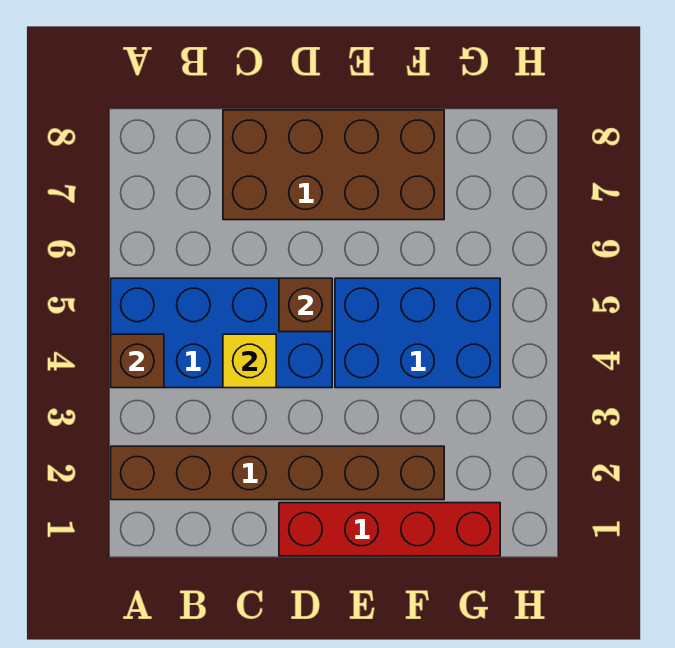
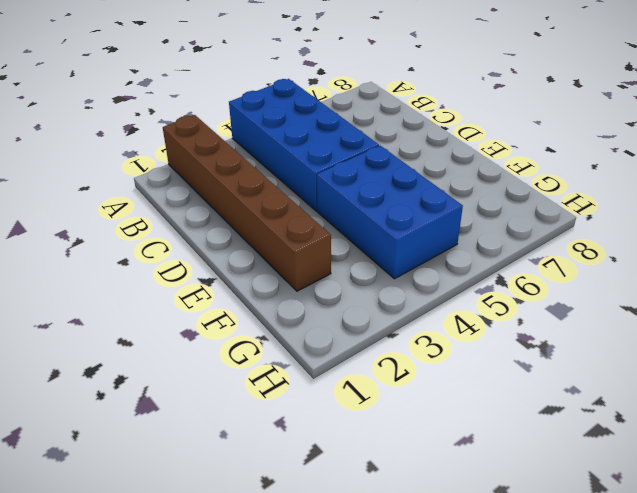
none -> brown brick C7:F8 level 1
none -> red brick D1:G1 level 1

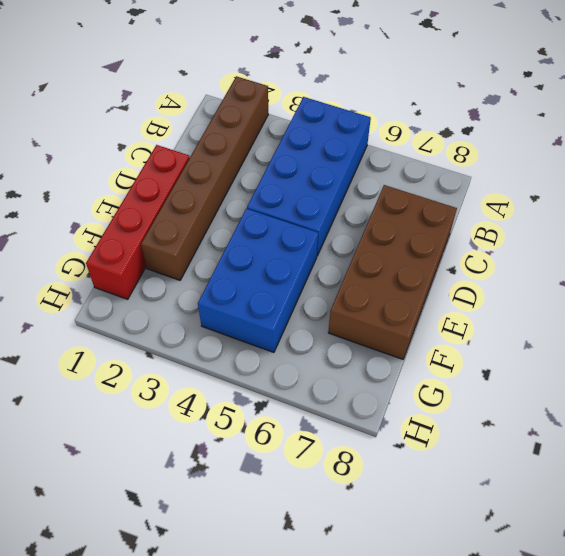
none -> brown brick A4 level 2
none -> yellow brick C4 level 2

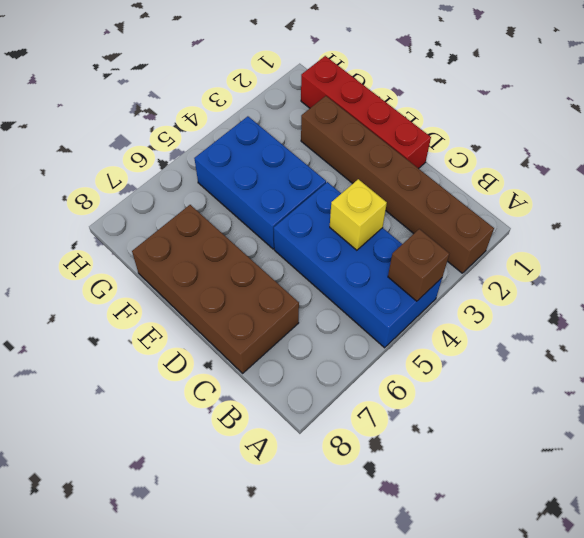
none -> brown brick D5 level 2

